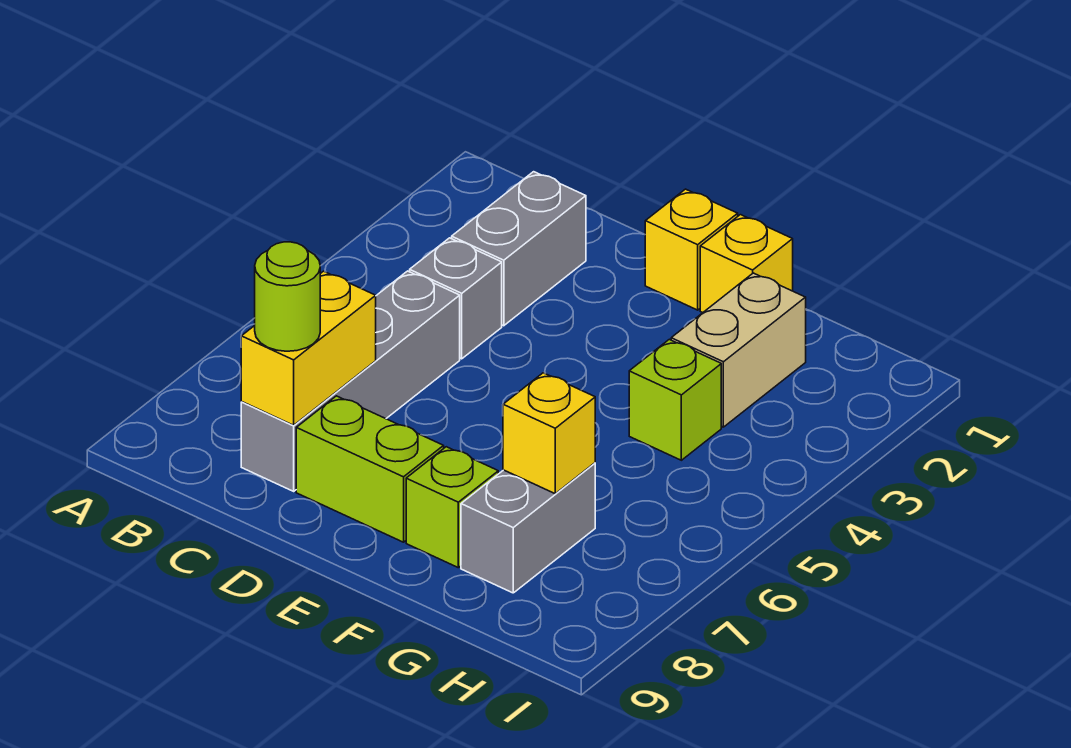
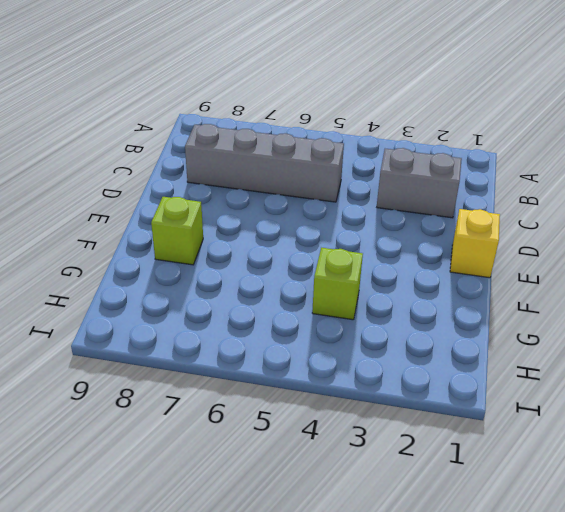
none -> grey brick C4 level 1
none -> lime brick D8:E8 level 1
none -> yellow brick F1 level 1

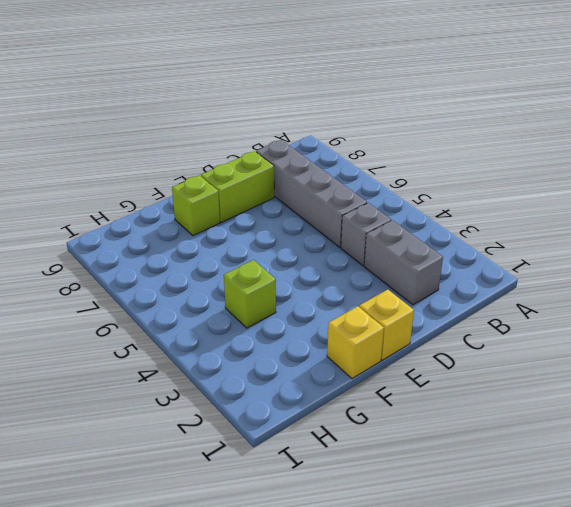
none -> tan brick G2:G3 level 1
none -> grey brick G7:G8 level 1
none -> yellow brick C7:C8 level 2

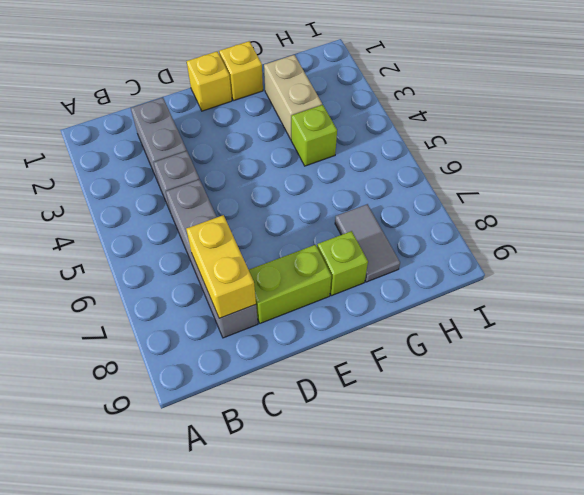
grey tile G7:G8 level 1 -> grey brick G7:G8 level 1
none -> yellow brick G7 level 2
none -> lime round brick C8 level 3

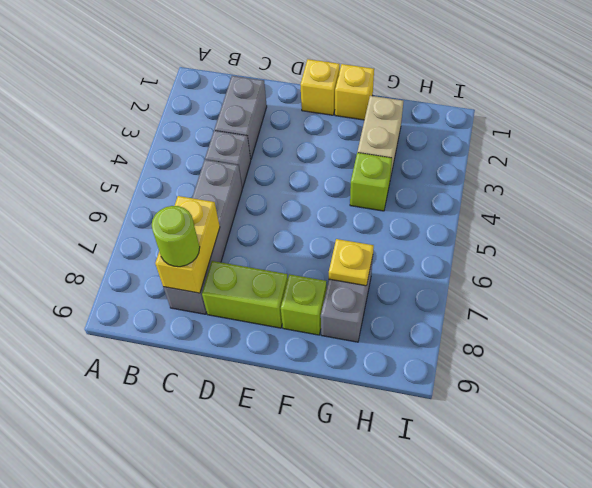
yellow plate G7 level 2 -> yellow brick G7 level 2

